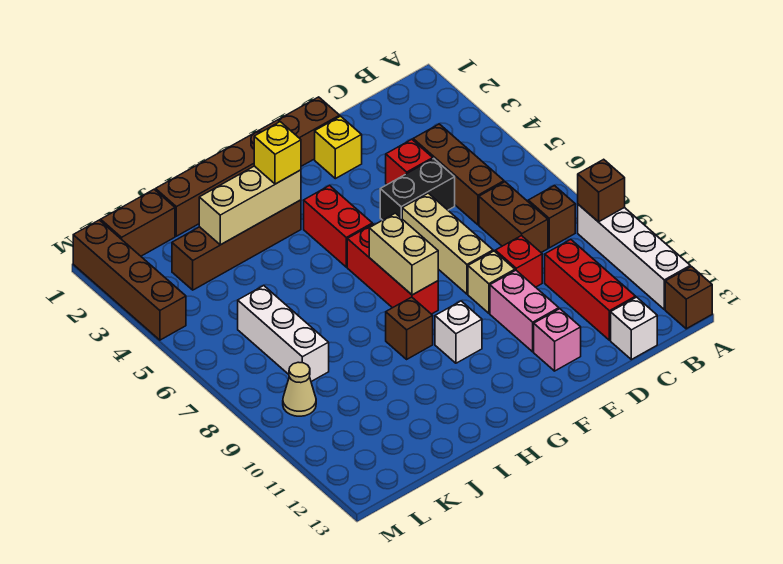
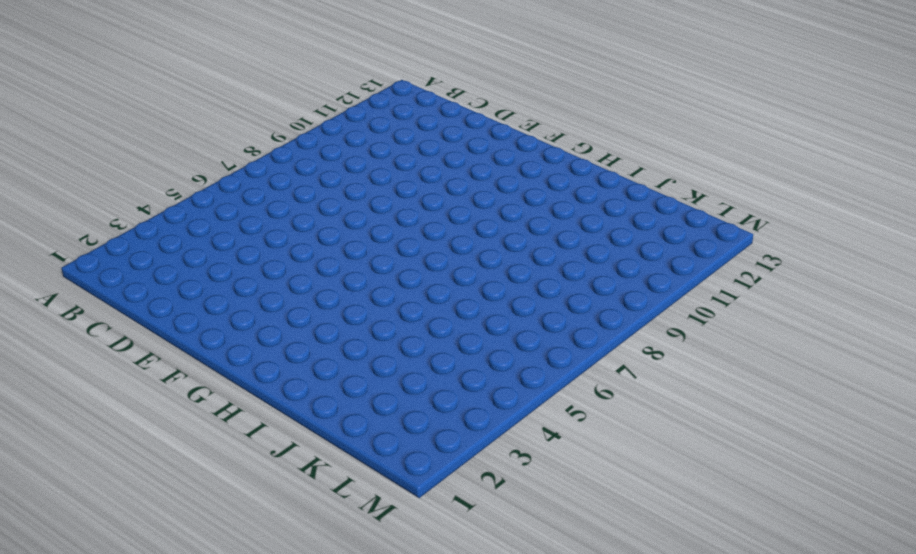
none -> white brick A9:A12 level 1
none -> brown brick A13 level 1
none -> brown brick B8 level 1

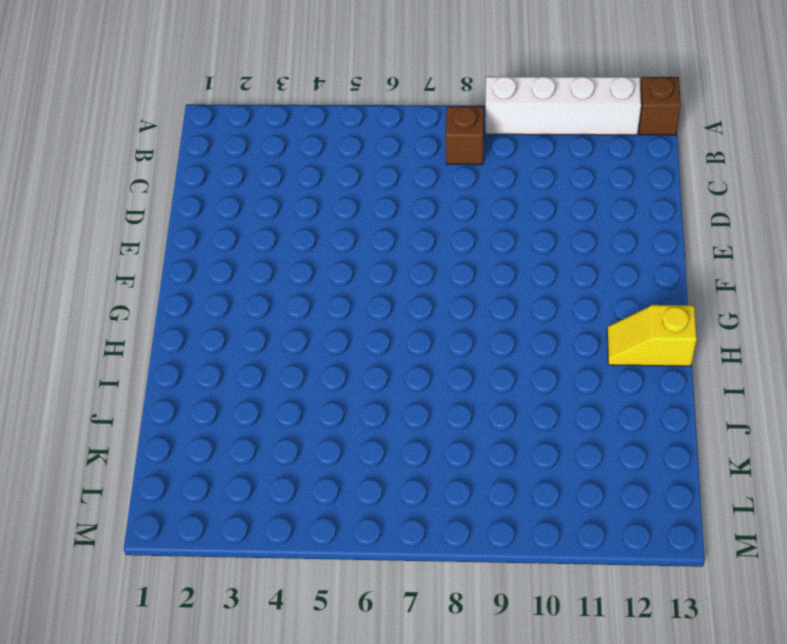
yellow slope H12:H13 level 1 top 13 -> none
none -> brown brick C4:C6 level 1
none -> brown brick C7:C8 level 1
none -> red brick C10:C12 level 1

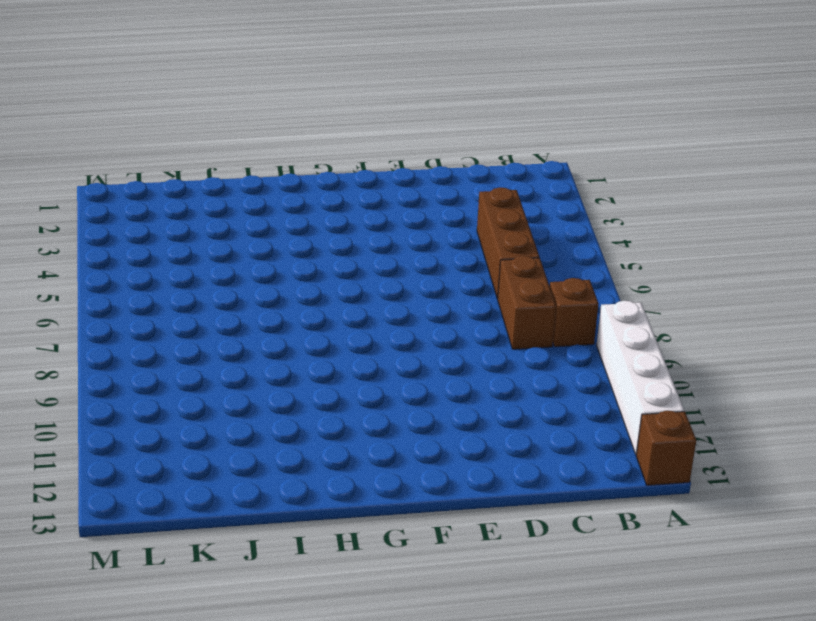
none -> red brick C10:C12 level 1
none -> white brick C13 level 1
none -> red brick D4 level 1

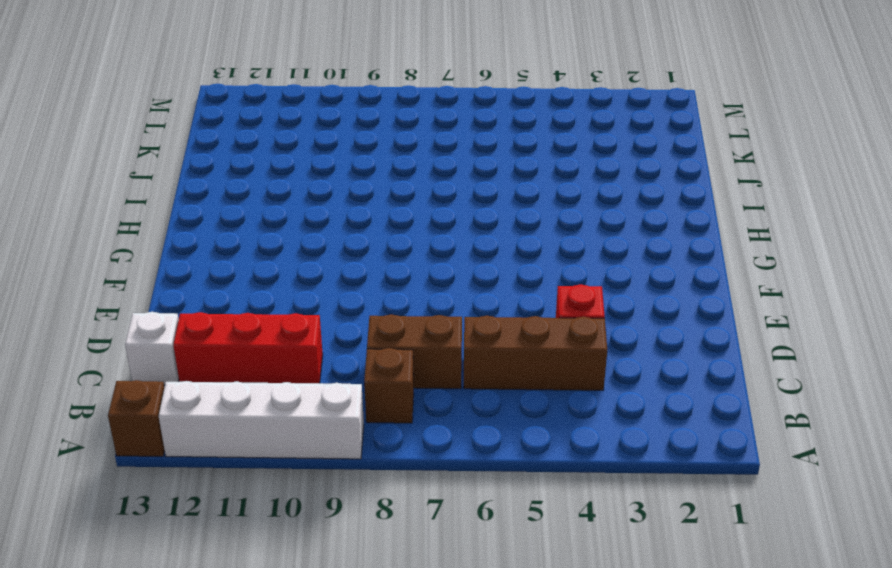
none -> black brick D5:E5 level 1
none -> red brick D9 level 1
none -> brown brick E1:J1 level 1

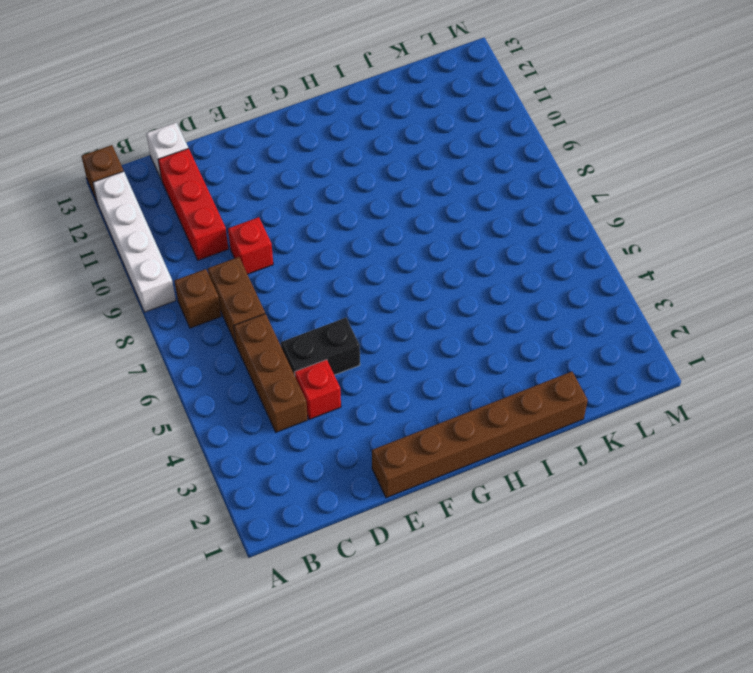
none -> yellow brick E2 level 1
none -> tan brick E6:E8 level 1
none -> tan brick E9 level 1

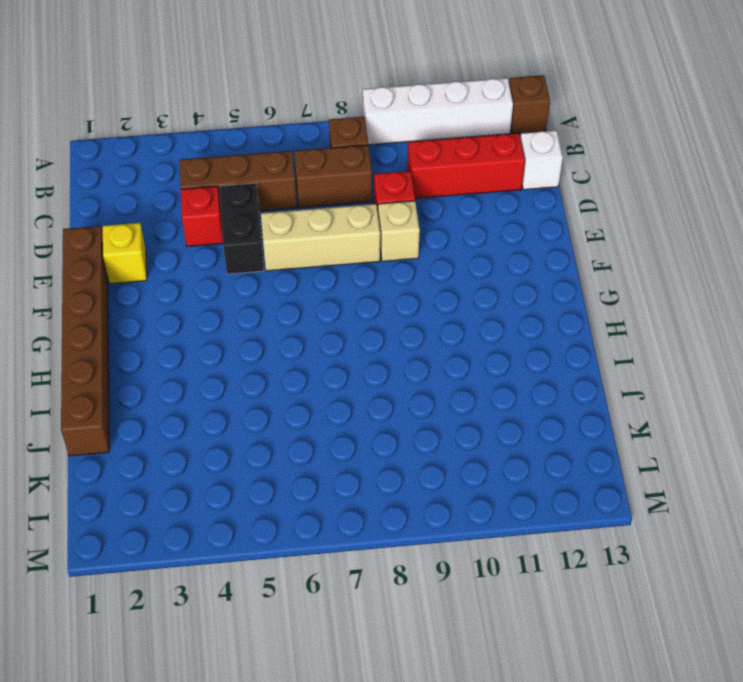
none -> pink brick E10:E11 level 1
none -> pink brick E12 level 1
none -> red brick G4:G5 level 1

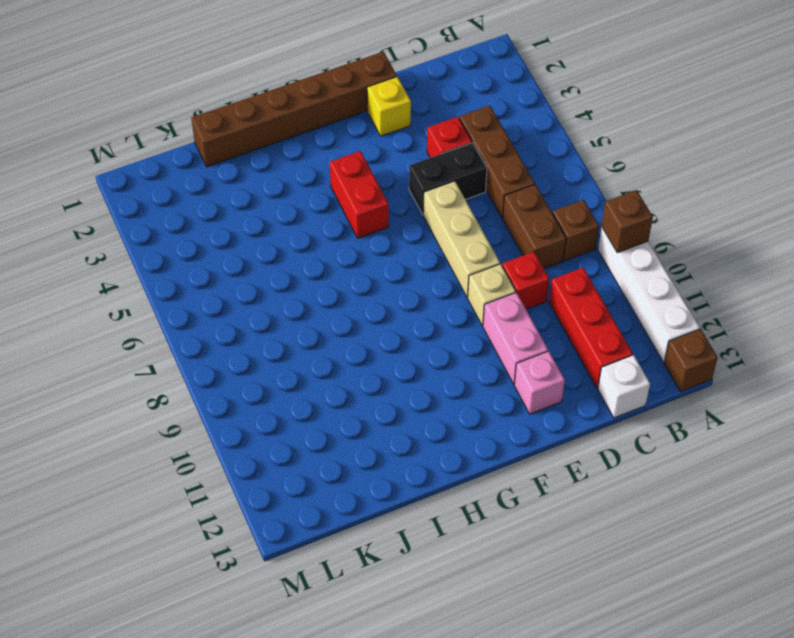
none -> red brick G6:G8 level 1
none -> white brick G10 level 1
none -> brown brick H3:K3 level 1

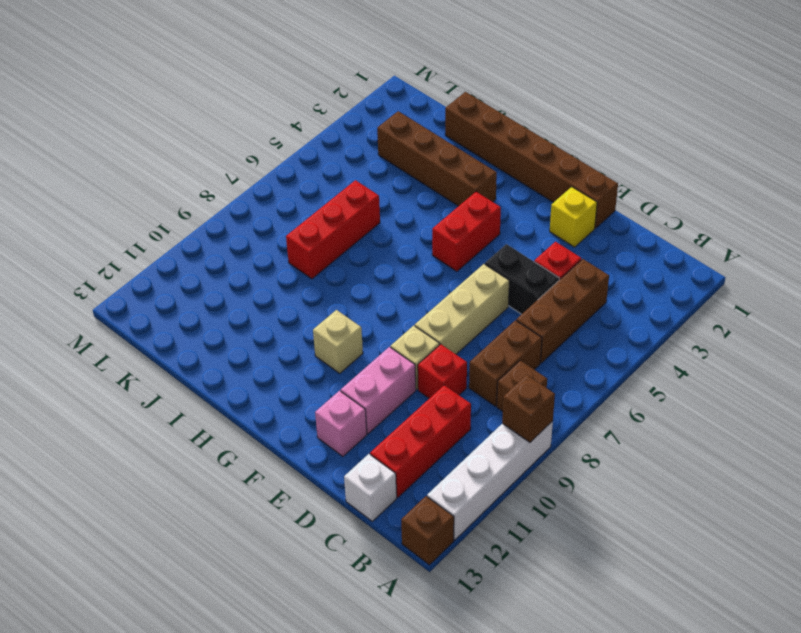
tan brick G10 level 1 -> white brick G10 level 1
red brick J6:J8 level 1 -> red brick G6:G8 level 1
none -> brown brick H9 level 1
none -> brown brick K1:L1 level 1
none -> white brick K6:K8 level 1

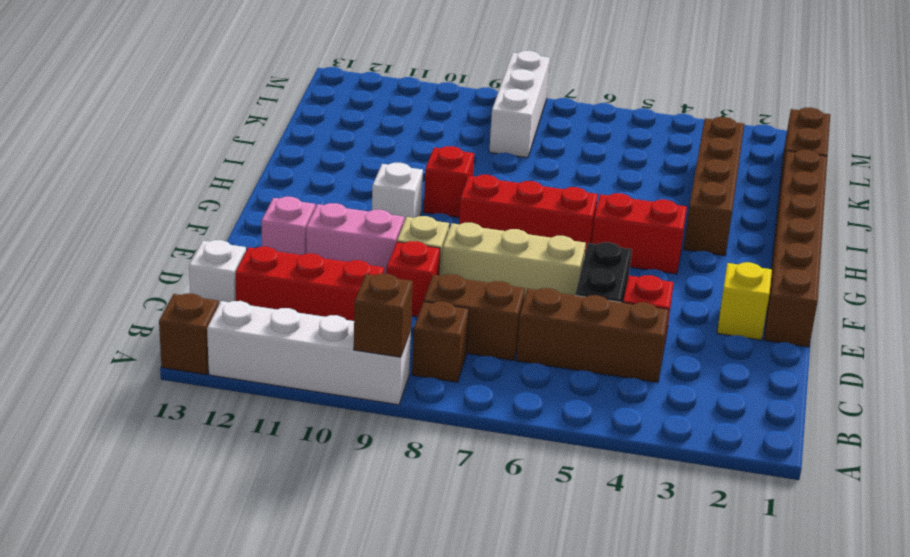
red brick H9 level 1 -> brown brick H9 level 1
white brick K8:M8 level 1 -> white brick K6:K8 level 1
none -> tan cone L9 level 1
none -> brown brick M1:M4 level 1
none -> tan brick G7:G8 level 2

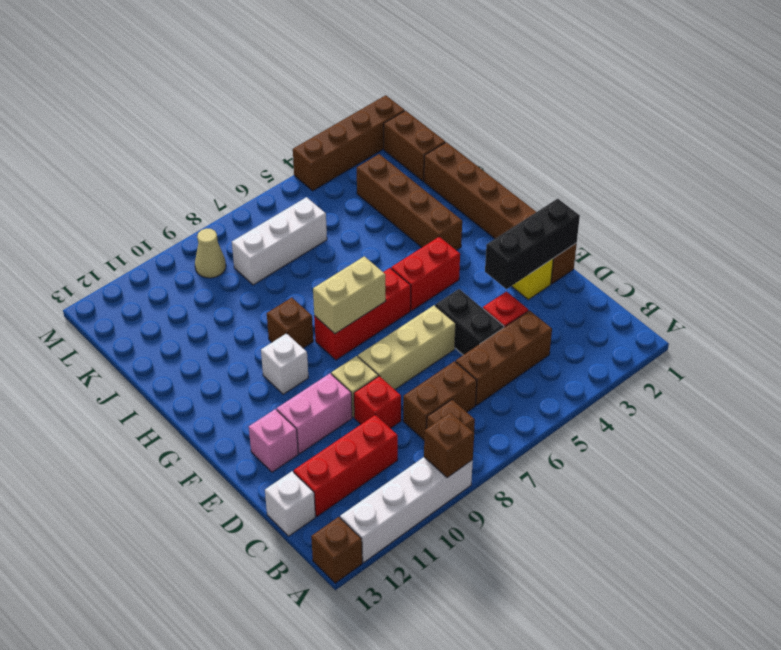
black brick E1:E3 level 2 -> none
none -> tan brick H3:J3 level 2
none -> yellow brick H3 level 3

